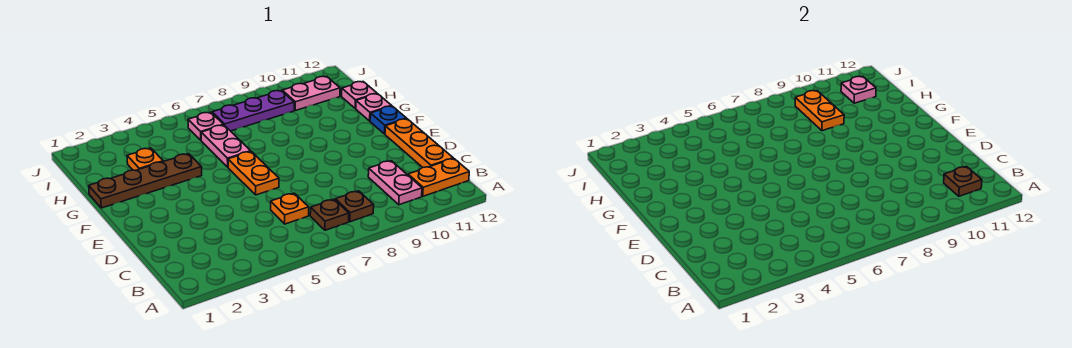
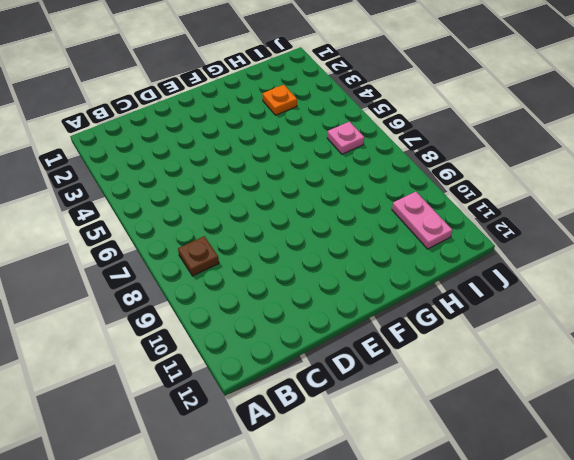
none -> brown plate B7 level 1
none -> pink plate B10:C10 level 1
none -> orange plate B11:B12 level 1

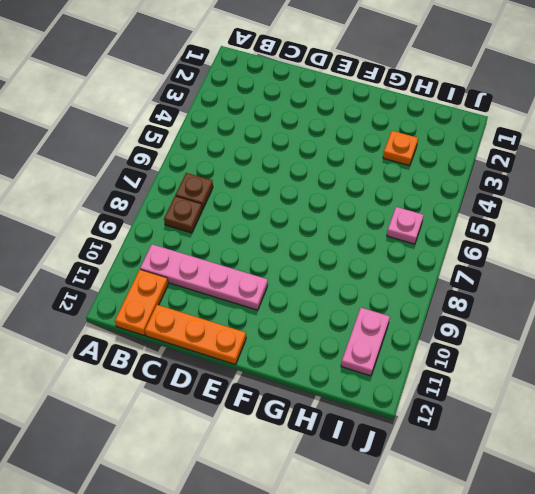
pink plate B10:E10 level 1 -> pink plate B10:C10 level 1
none -> orange plate C6 level 1
none -> orange plate E6:F6 level 1
none -> blue plate F12 level 1

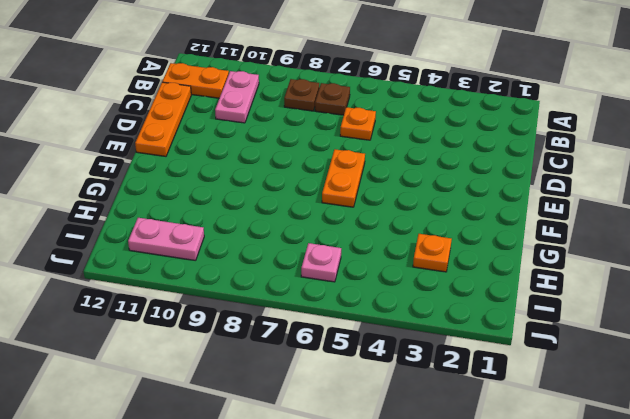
none -> blue plate F12 level 1
none -> brown plate G1:G4 level 1
none -> pink plate G6:H6 level 1

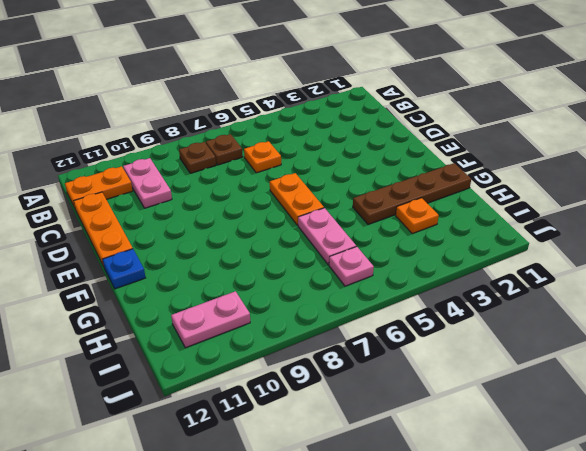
none -> pink plate G12 level 1
none -> pink plate H12 level 1
none -> purple plate I7:I9 level 1

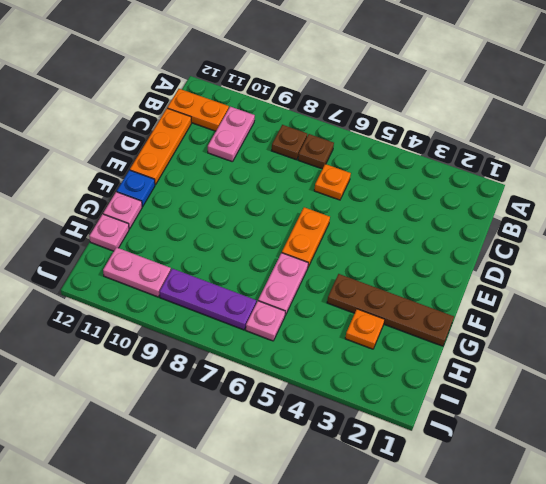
none -> brown plate B11 level 2
none -> orange plate H9:I9 level 2
none -> pink plate I11 level 2

